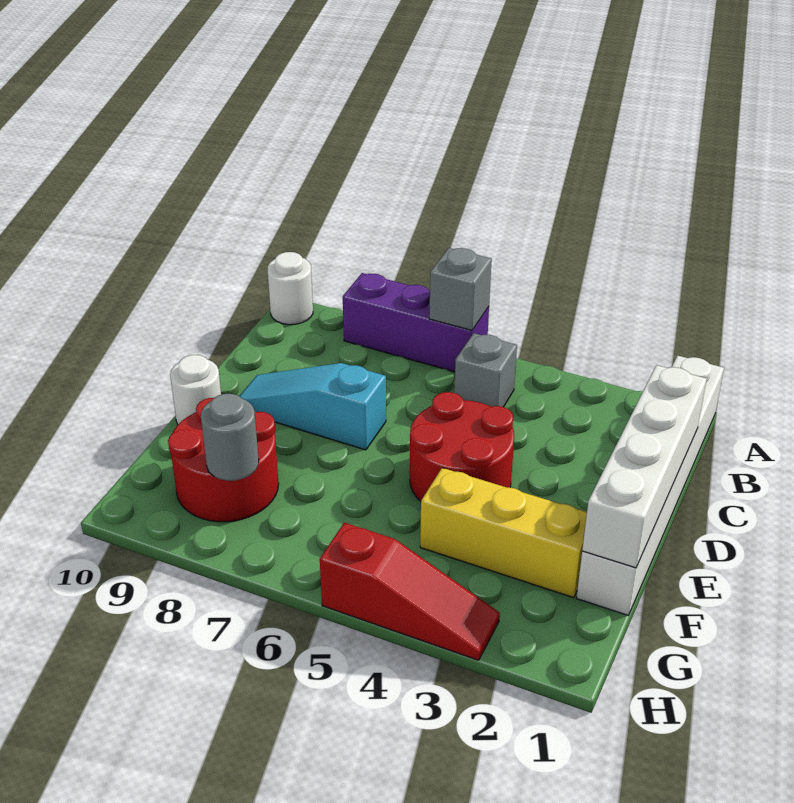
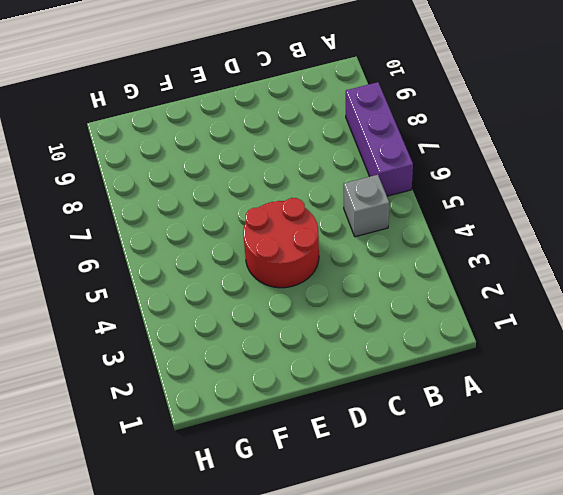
none -> white brick A1:F1 level 1
none -> white round brick A10 level 1
none -> cyan slope D7:D9 level 1 top 7

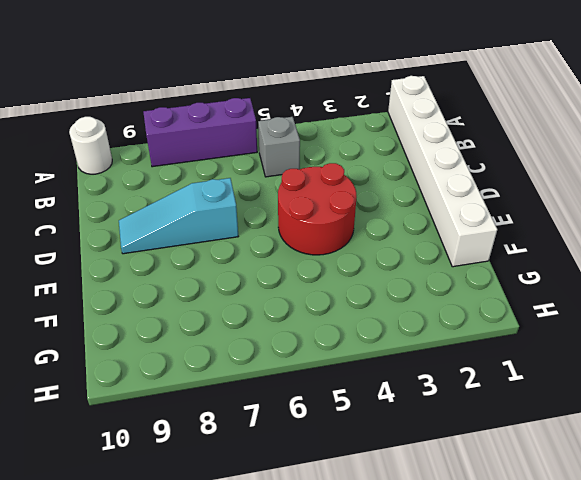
none -> white round brick E10 level 1
none -> yellow brick F2:F4 level 1
none -> red round brick F8:G9 level 1

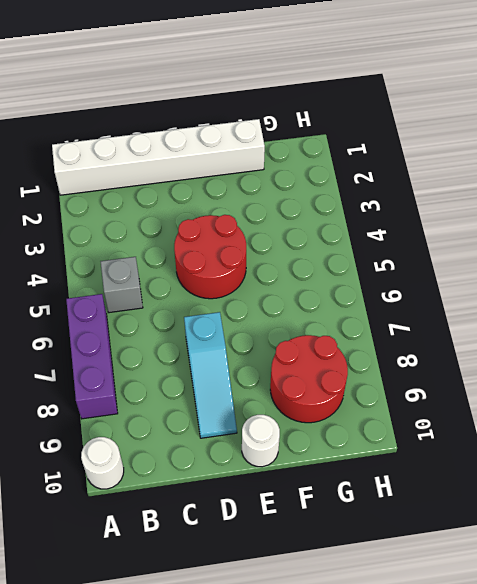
none -> yellow brick F2:F4 level 1
none -> red slope H3:H5 level 1 top 5
none -> grey brick A6 level 2

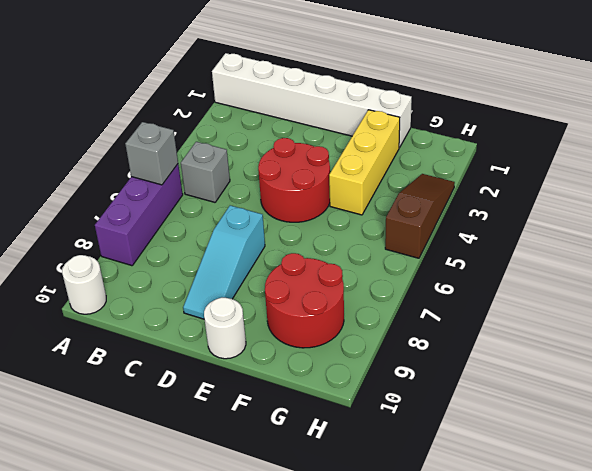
brown slope H3:H5 level 1 top 5 -> red slope H3:H5 level 1 top 5
none -> white brick C1:F1 level 2
none -> grey round brick G8 level 2

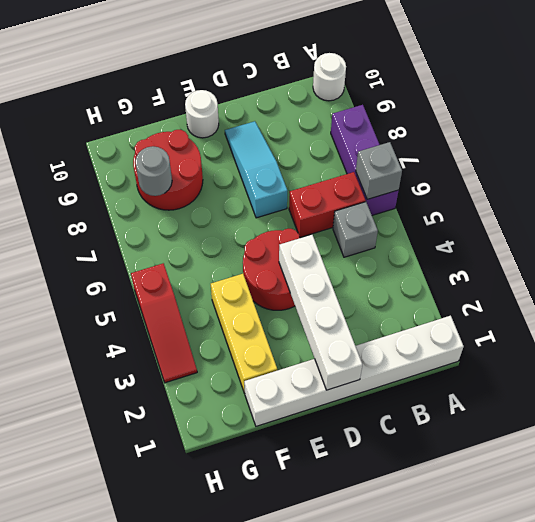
red brick B6:C6 level 1 -> none
white brick D1:D4 level 2 -> white brick C1:F1 level 2

